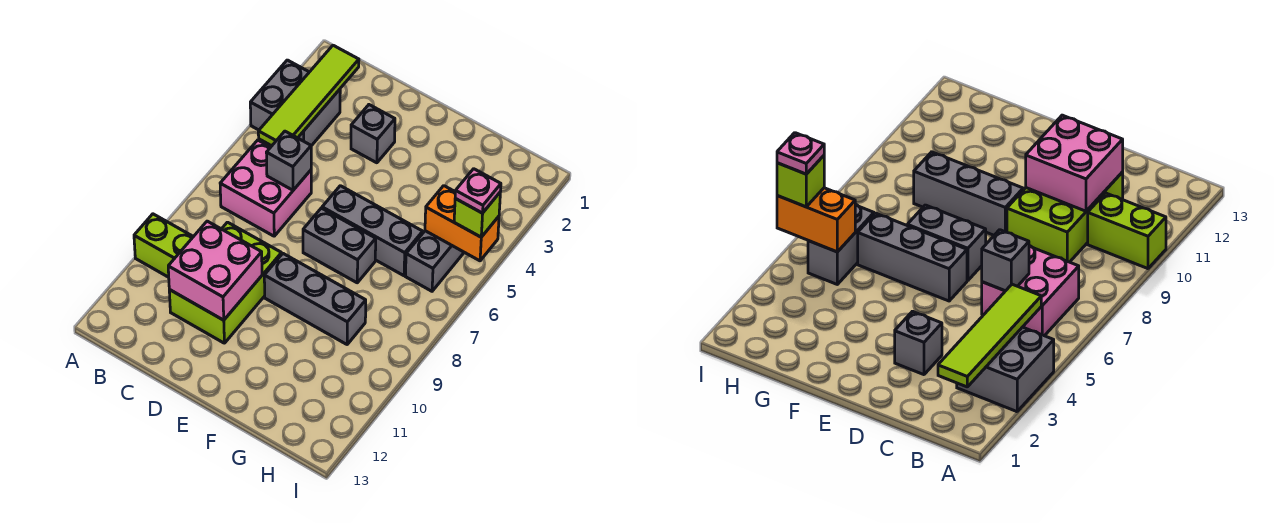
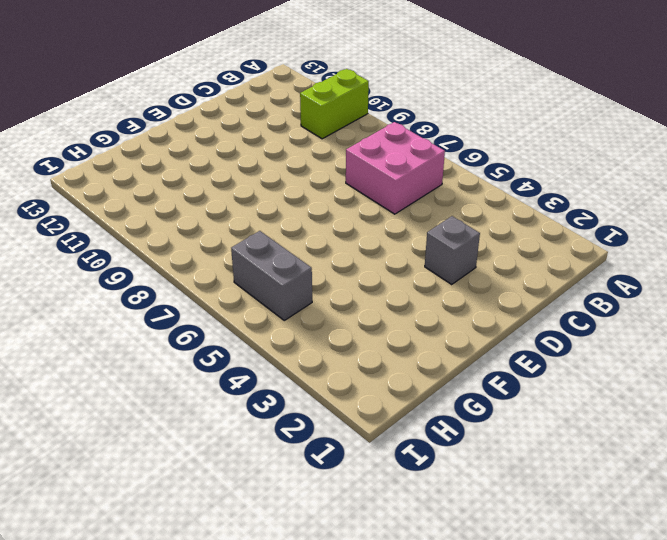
none -> grey brick A3:B4 level 1
none -> lime brick C9:D11 level 1
none -> grey brick E6:G6 level 1

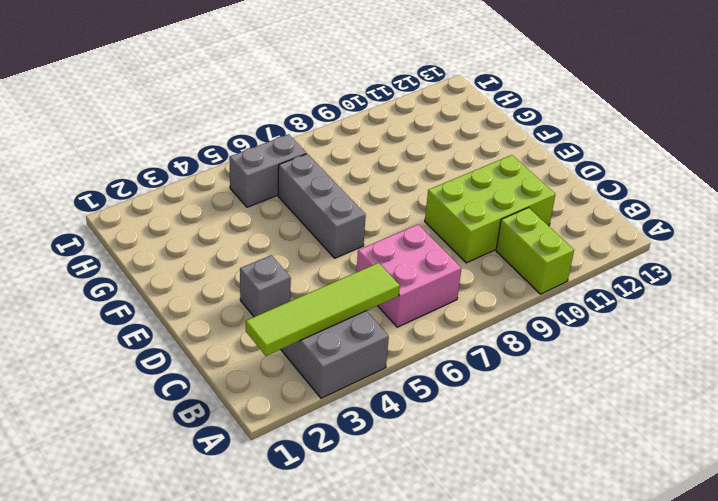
none -> grey brick E7:F7 level 1
none -> grey brick E9:G9 level 1
none -> grey brick C6 level 2

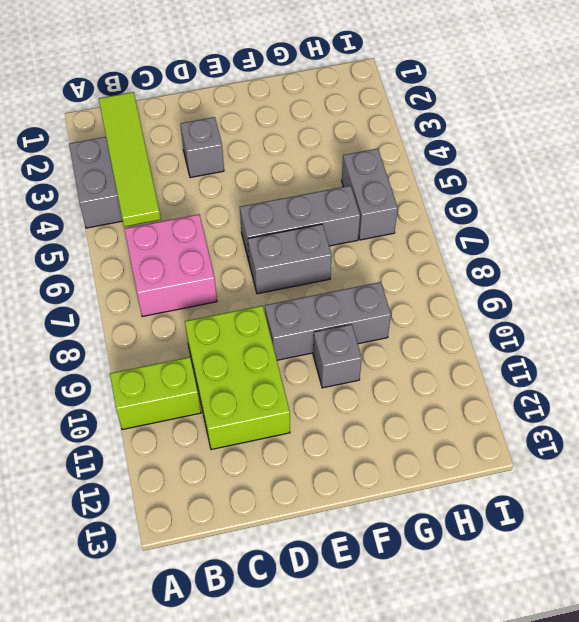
grey brick F10 level 1 -> grey brick C6 level 2
none -> pink brick C10:D11 level 2
none -> orange brick H5:I5 level 2
none -> lime brick I5 level 3

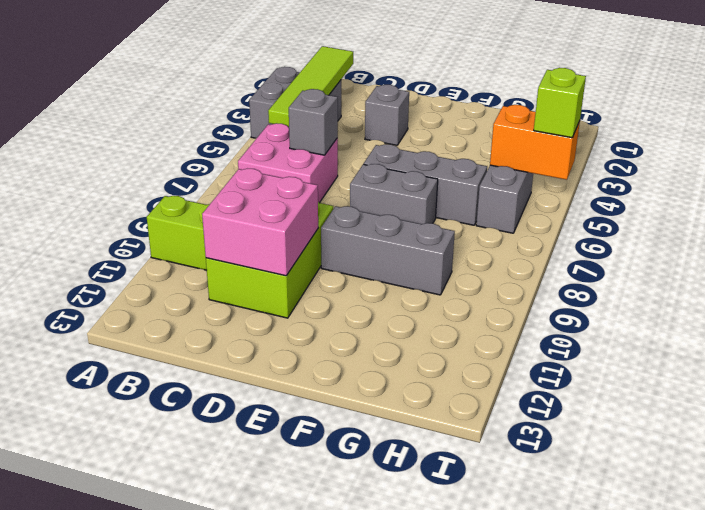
none -> pink plate I5 level 4

